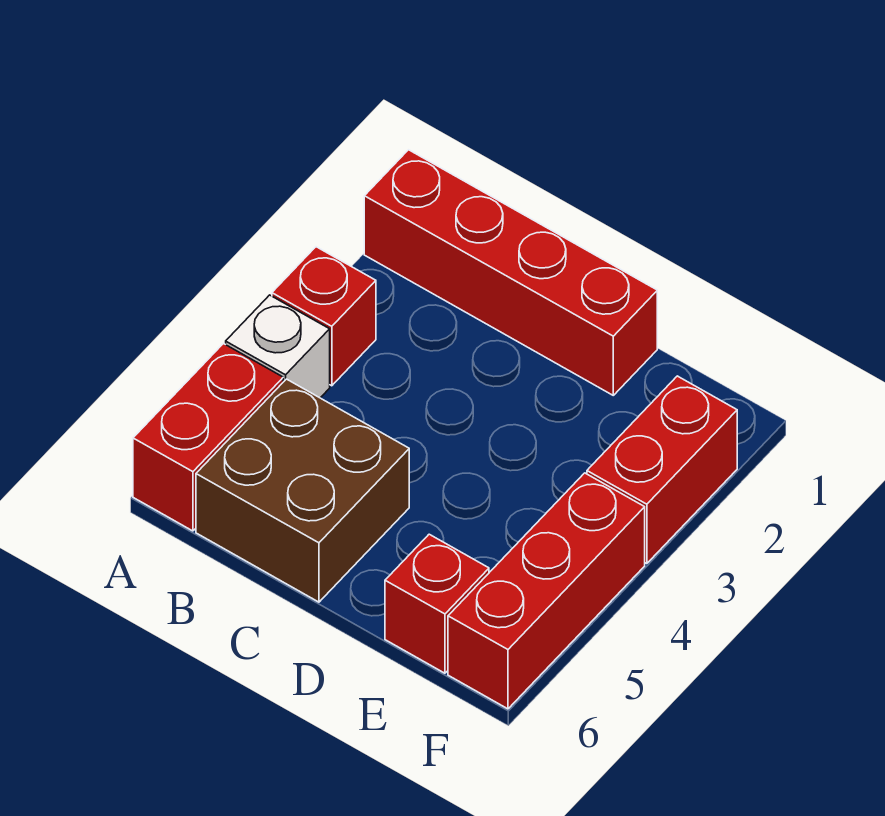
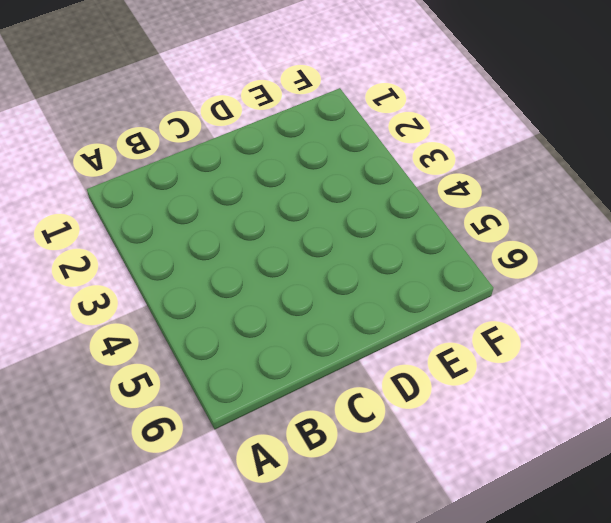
none -> red brick A1:D1 level 1
none -> red brick A3 level 1

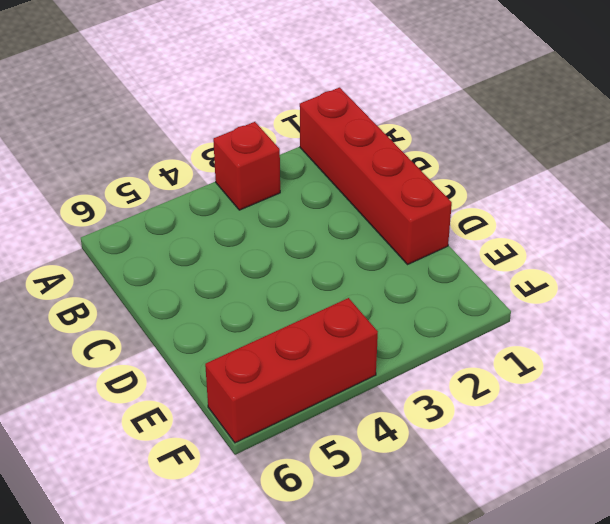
none -> white brick A4 level 1
none -> red brick A5:A6 level 1

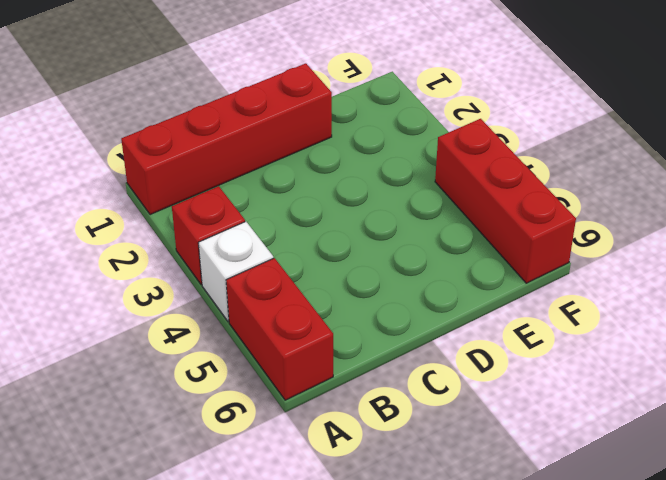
none -> brown brick B5:C6 level 1
none -> red brick E6 level 1

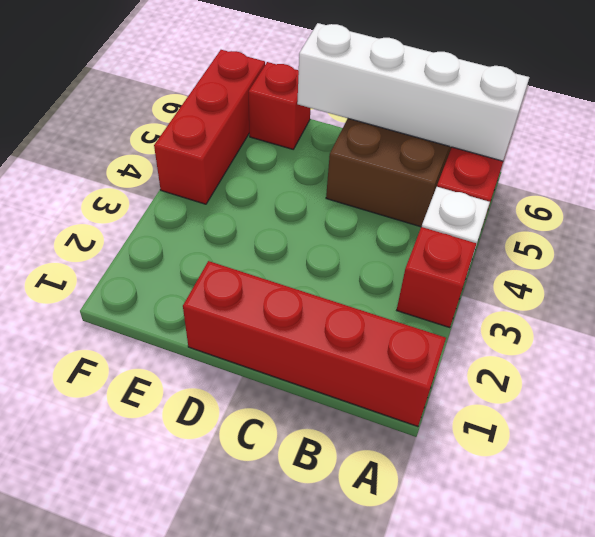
white brick A6:D6 level 2 -> none
none -> red brick F2:F3 level 1

